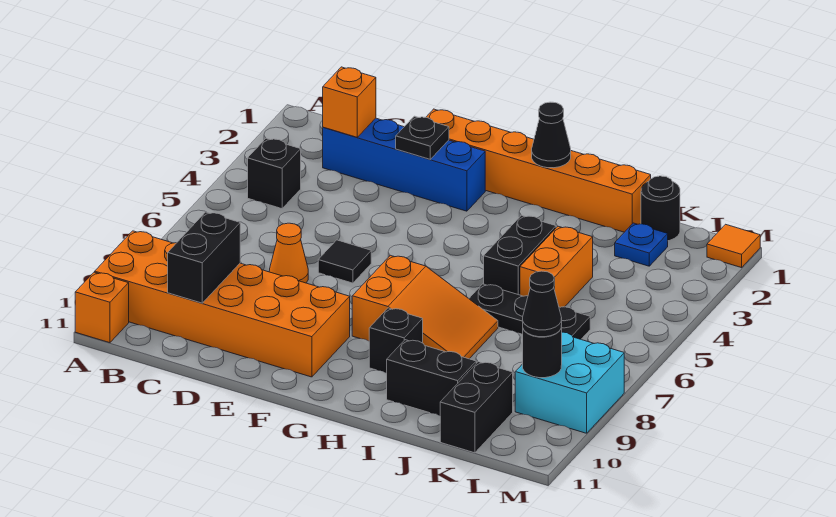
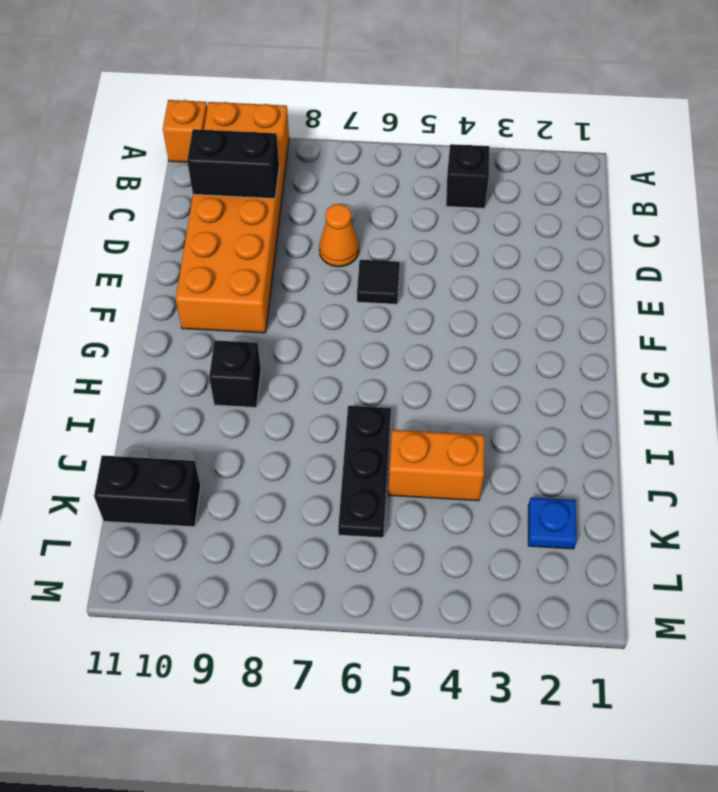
none -> blue brick C2:F2 level 1
none -> orange brick E1:J1 level 1
none -> orange slope G7:I8 level 1 top G

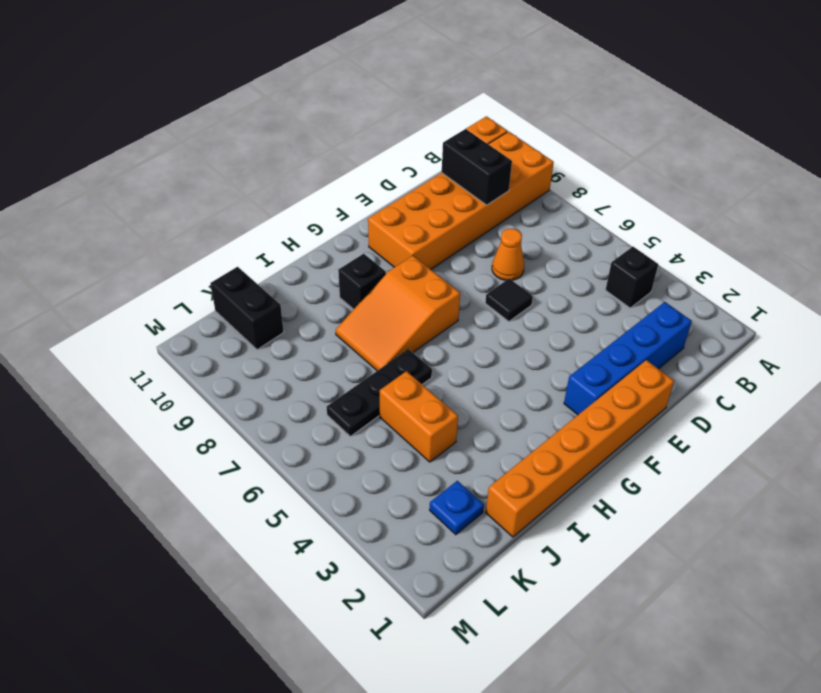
none -> black brick I4:I5 level 1
none -> black brick I10:J10 level 1
none -> black round brick K1 level 1

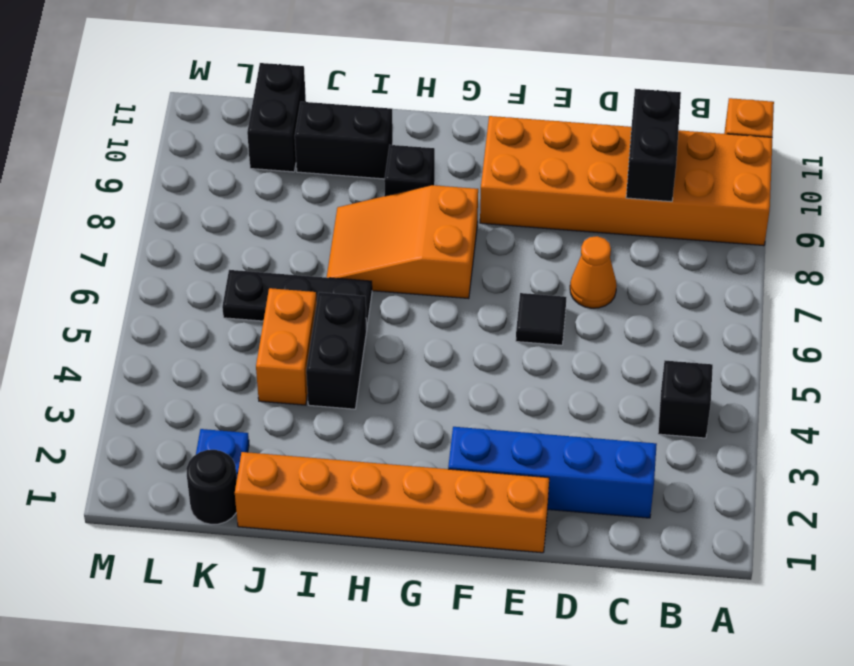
none -> cyan brick L8:M9 level 1
none -> orange tile M1 level 1
none -> orange brick C2 level 2

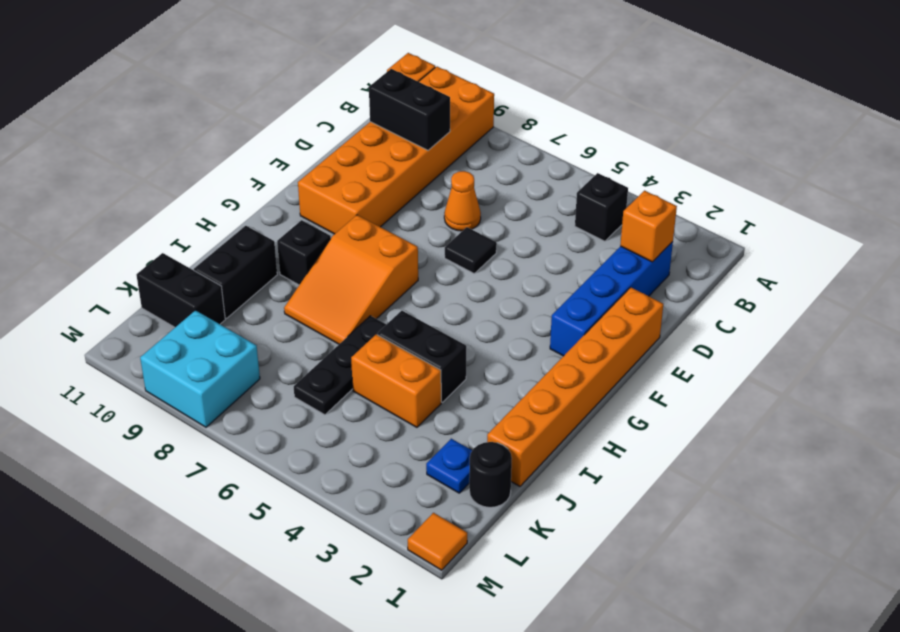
none -> black plate E2 level 2
none -> black cone H1 level 2
none -> black round brick L9 level 2

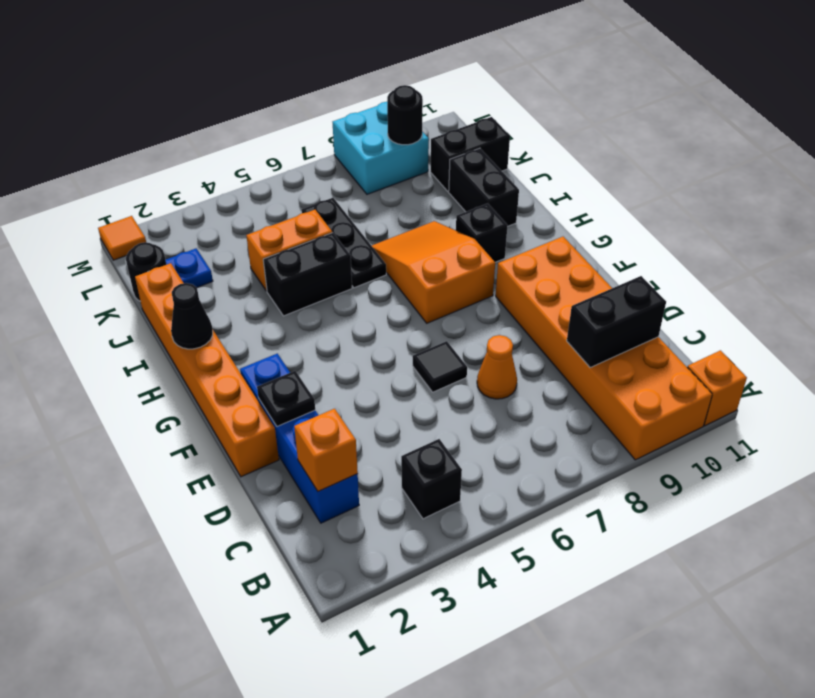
none -> black cone L9 level 3

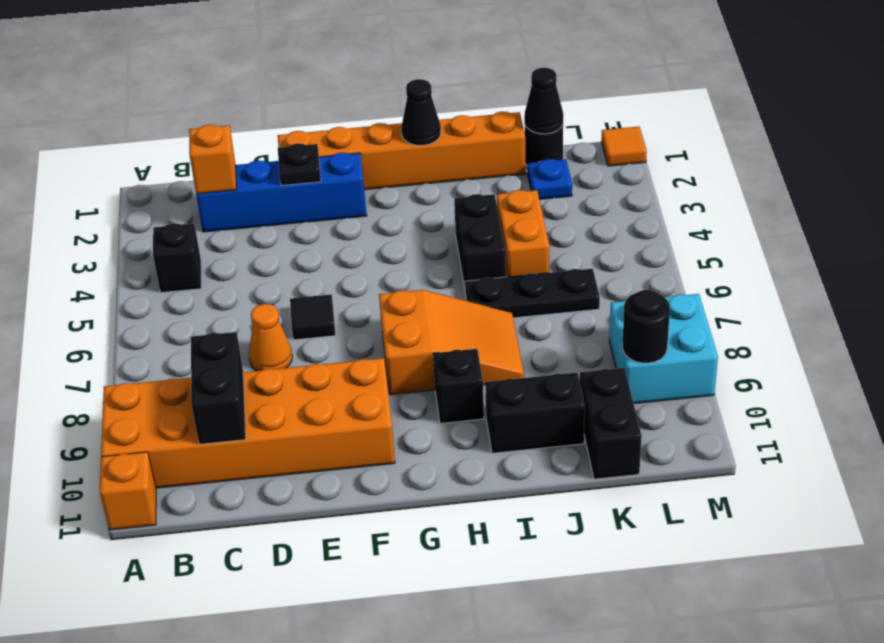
black cone K1 level 2 -> black cone L9 level 3

